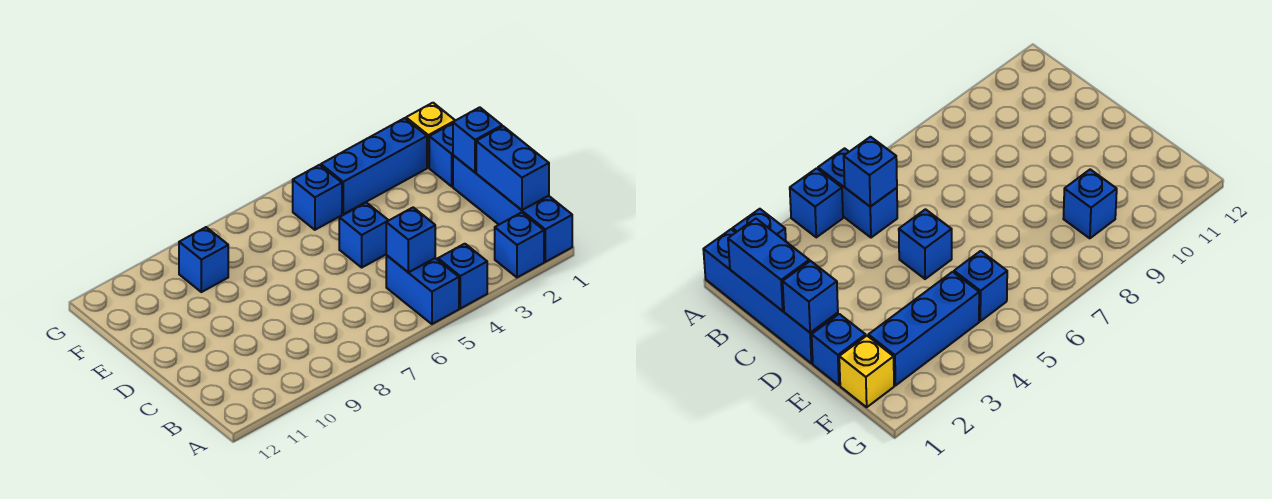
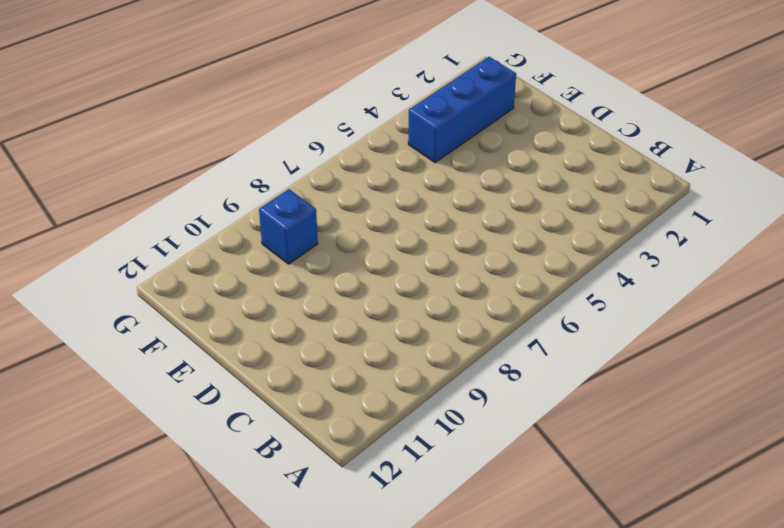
none -> blue brick A1:D1 level 1
none -> blue brick A2 level 1
none -> blue brick A4 level 1

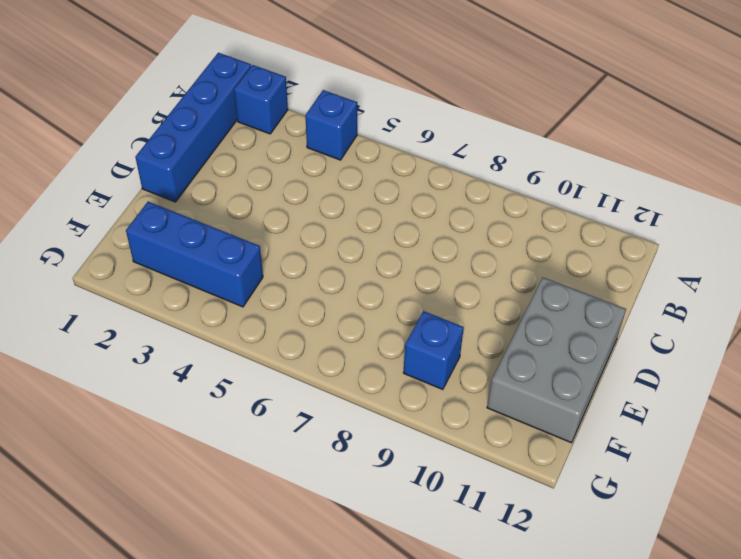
grey brick D11:F12 level 1 -> none
none -> blue brick A5:B5 level 1
none -> blue brick D5 level 1
none -> blue brick E1 level 1

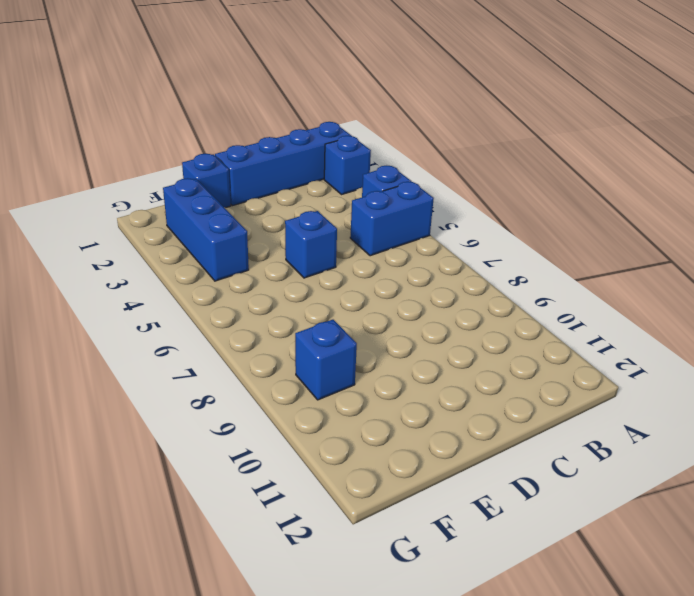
none -> yellow brick F1 level 1
none -> blue brick F5 level 1
none -> blue brick B1:C1 level 2

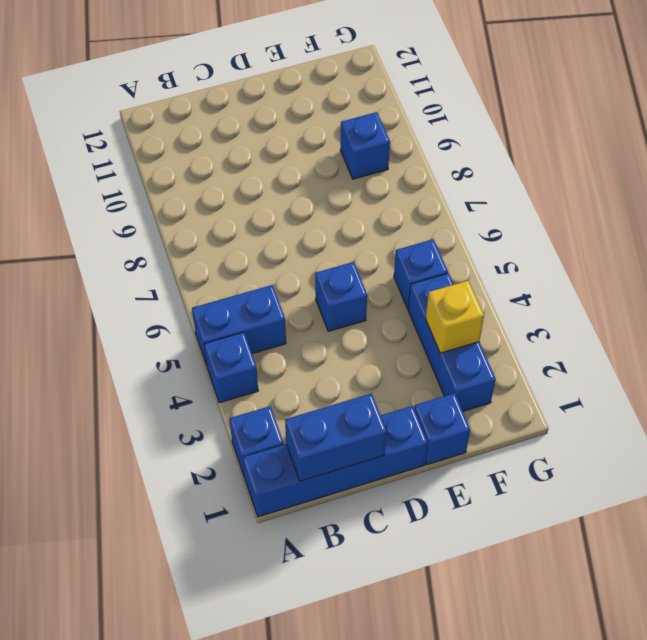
yellow brick F3 level 2 -> yellow brick F1 level 1
none -> blue brick B5 level 2
none -> blue brick D1 level 2

